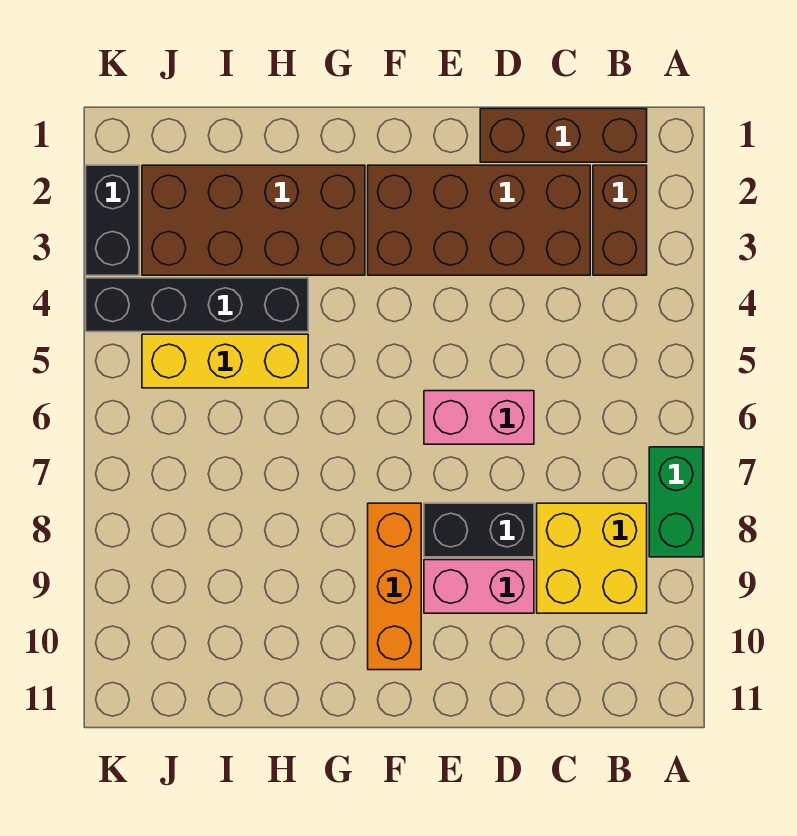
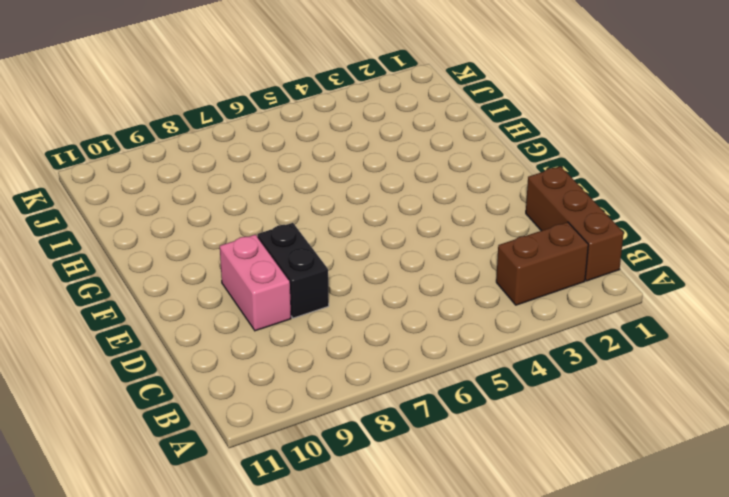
none -> green brick A7:A8 level 1
none -> yellow brick B8:C9 level 1
none -> brown brick C2:F3 level 1

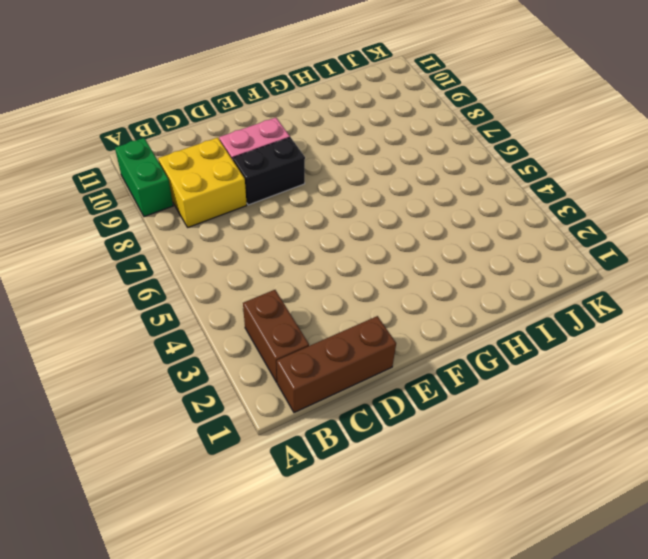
green brick A9:A10 level 1 -> green brick A7:A8 level 1
none -> brown brick C2:F3 level 1
none -> pink brick D6:E6 level 1
none -> orange brick F8:F10 level 1

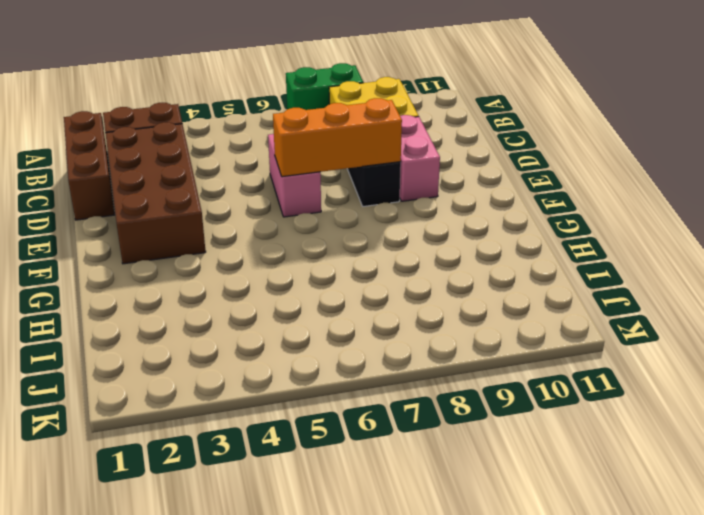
orange brick E6:E8 level 2 -> orange brick F8:F10 level 1
none -> brown brick G2:J3 level 1
none -> black brick H4:K4 level 1
none -> yellow brick H5:J5 level 1

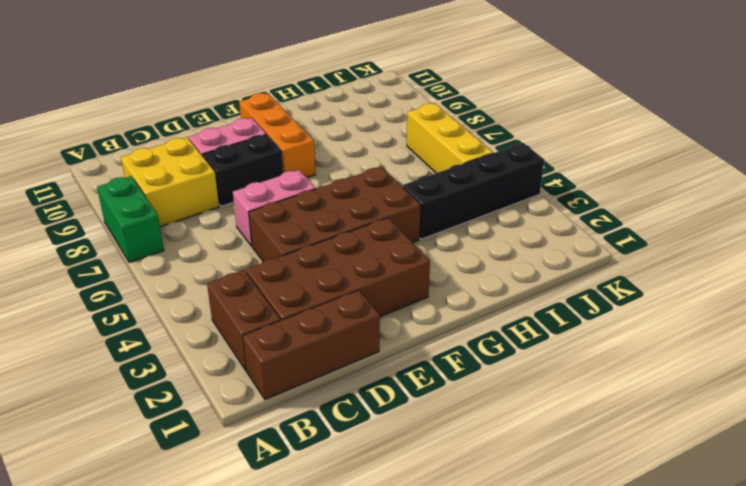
brown brick D4:G5 level 1 -> brown brick G2:J3 level 1
yellow brick J5:J7 level 1 -> yellow brick H5:J5 level 1
none -> black brick K2:K3 level 1

